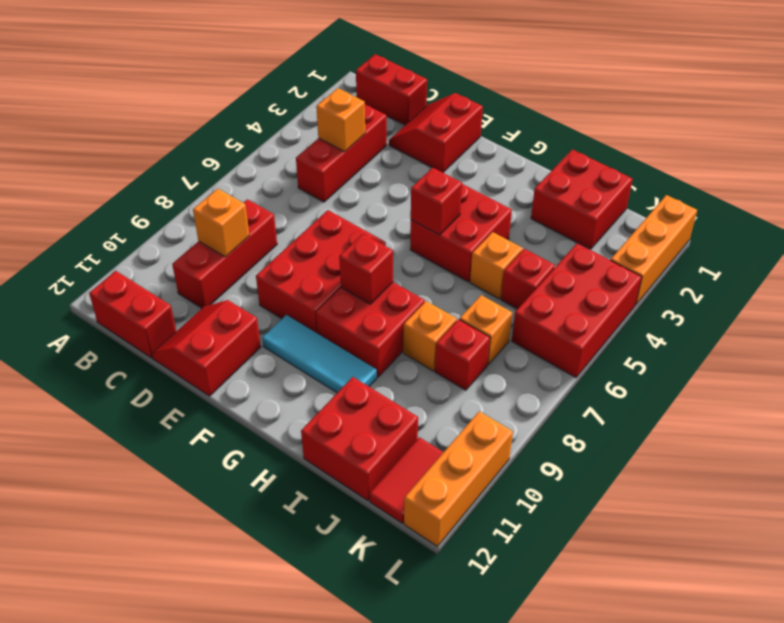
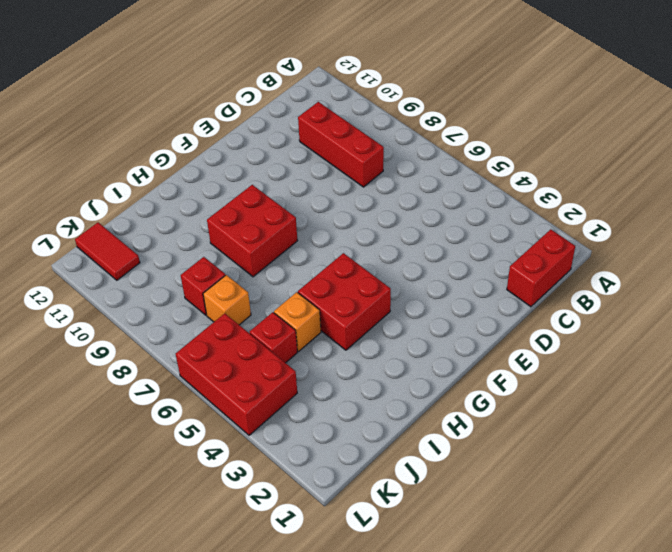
none -> red brick B12:C12 level 1
none -> red brick C3:C5 level 1
none -> red slope D1:E2 level 1 top E

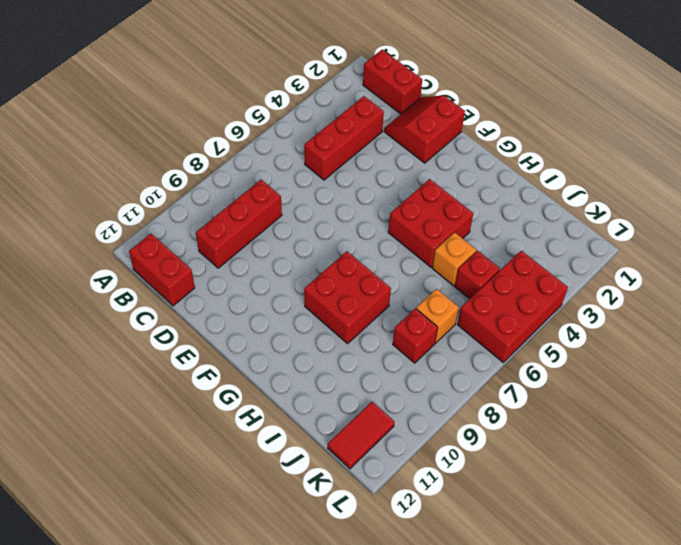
none -> red slope D11:E12 level 1 top E
none -> red brick E7:F9 level 1
none -> cyan tile F10:H10 level 1

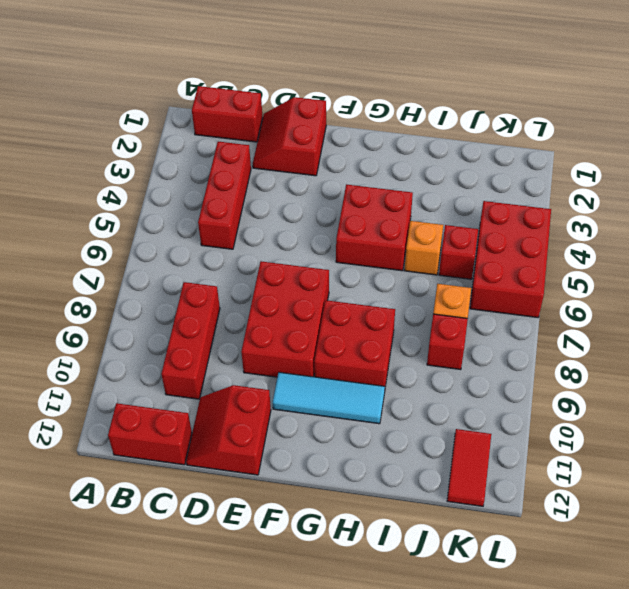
none -> red brick I1:J2 level 1
none -> orange brick I8 level 1
none -> red brick I11:J12 level 1

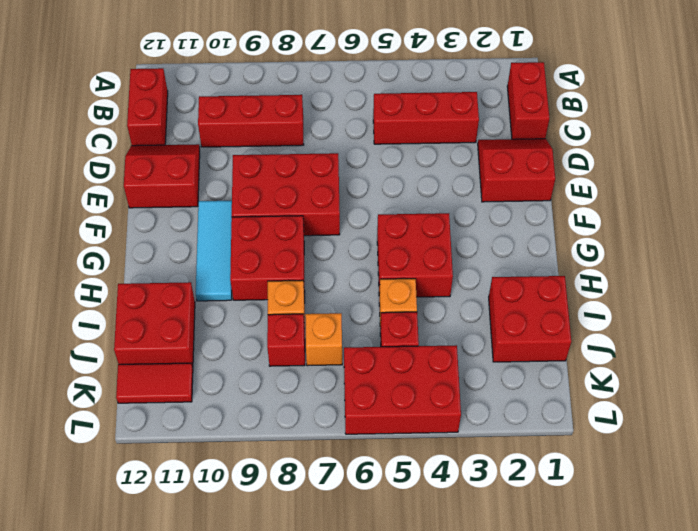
none -> orange brick L1:L3 level 1
none -> orange brick L10:L12 level 1
none -> orange brick C4 level 2

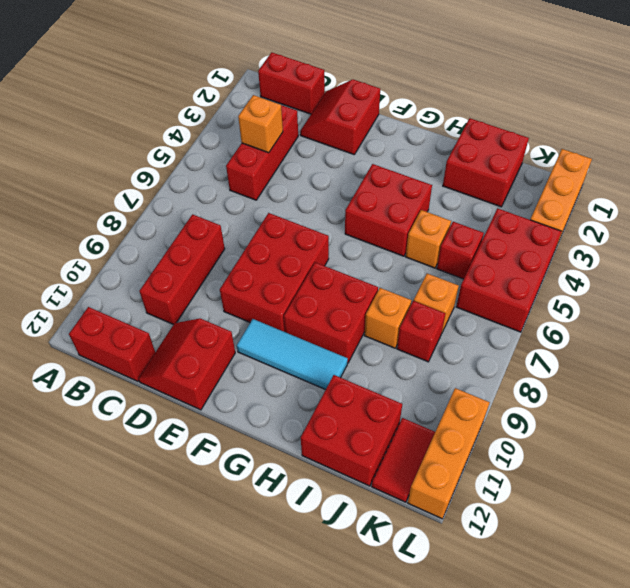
none -> orange brick C9 level 2
none -> red brick G5 level 2
none -> red brick G8 level 2

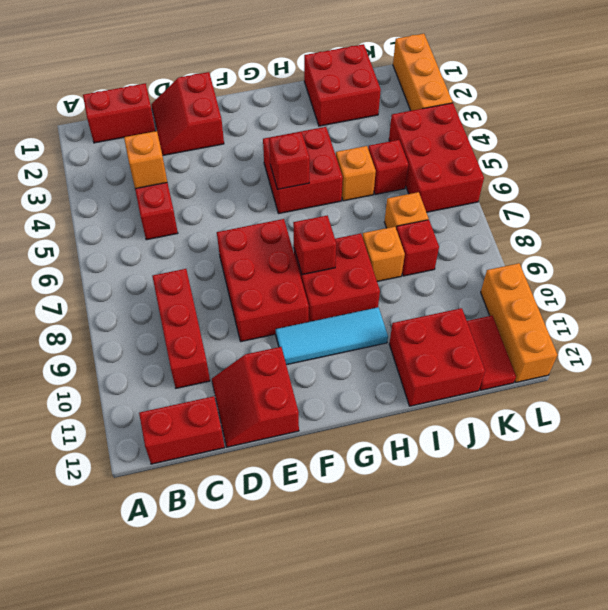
none -> orange brick C9 level 2

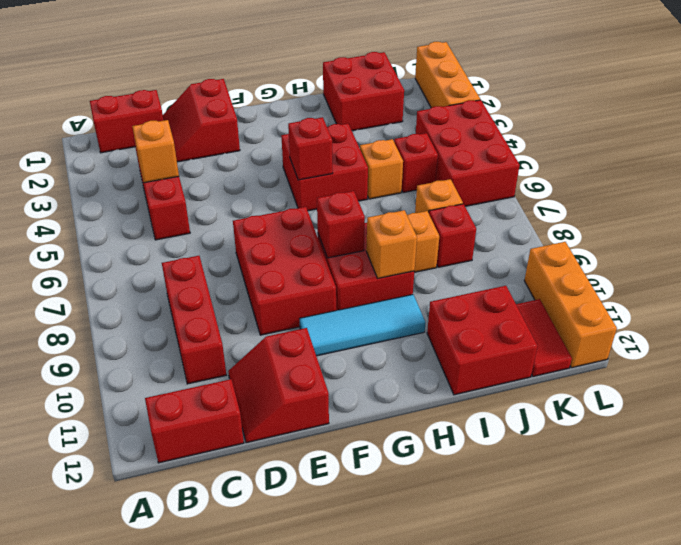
orange brick H9 level 2 -> orange brick C9 level 2

